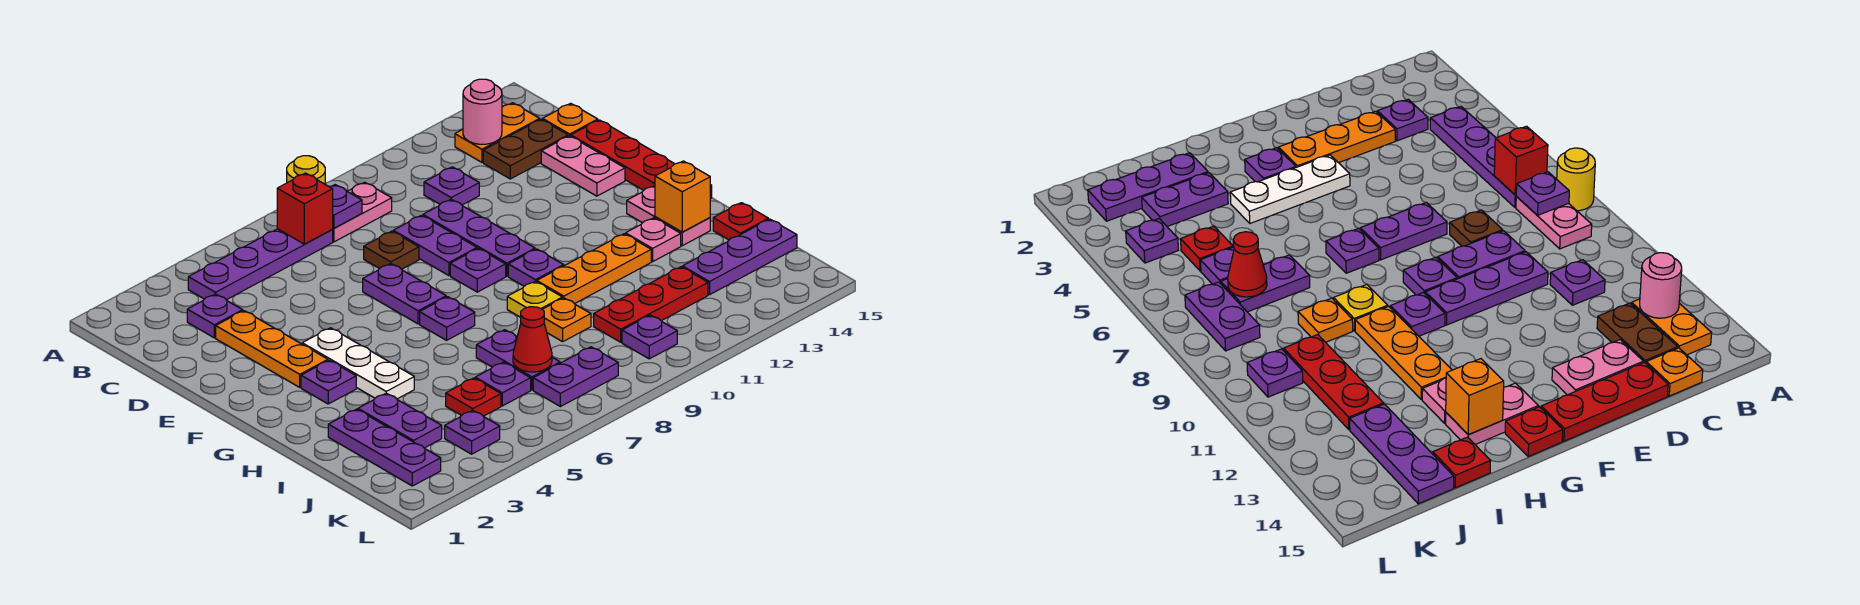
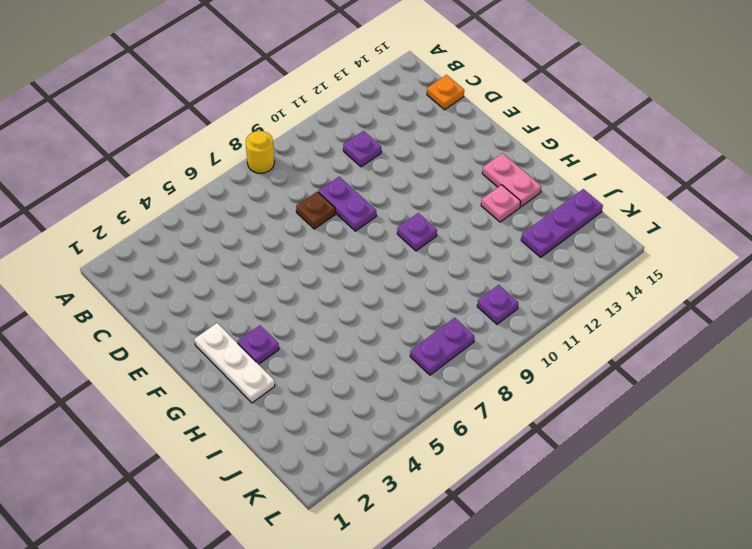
white plate F2:H2 level 1 -> white plate F4:H4 level 1
none -> purple plate B4:B7 level 1
none -> pink plate B8:B9 level 1
none -> orange plate B13:B14 level 1
none -> purple plate C3 level 1

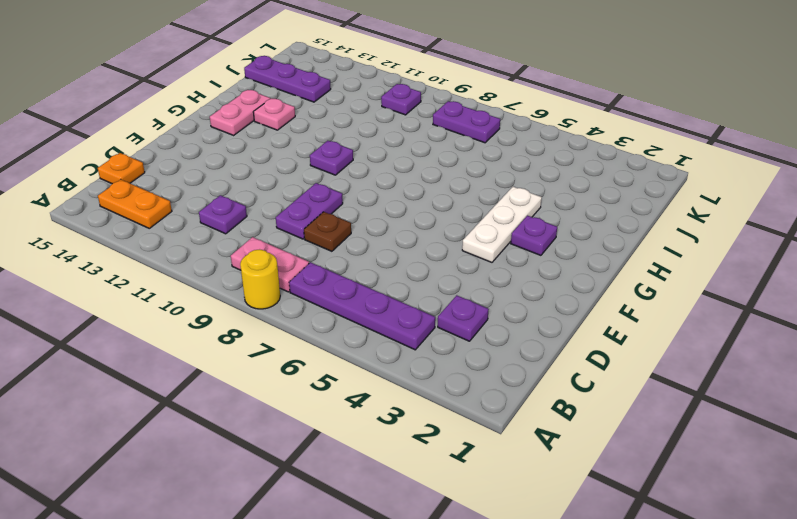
none -> brown plate C13:C14 level 1
none -> orange plate D3:F3 level 1
none -> purple plate D10:F10 level 1
none -> pink plate D14:E14 level 1

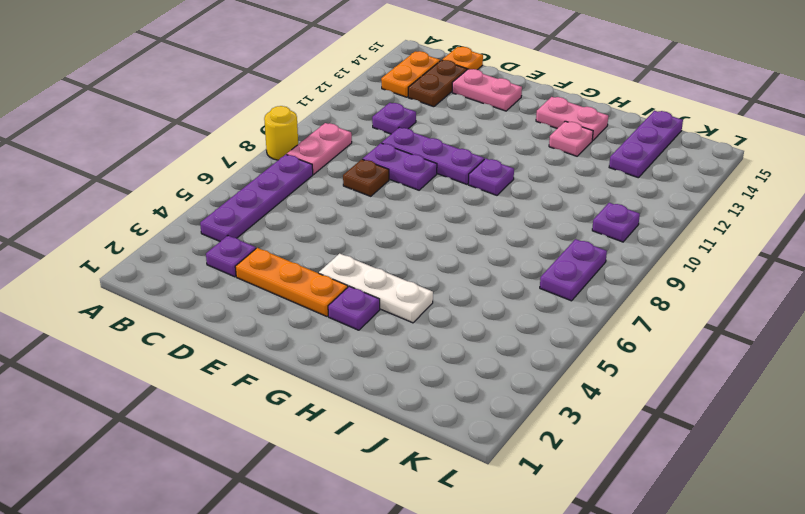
none -> red plate D15:F15 level 1
none -> purple plate E7:F7 level 1
none -> purple plate F9 level 1
none -> purple plate G7 level 1

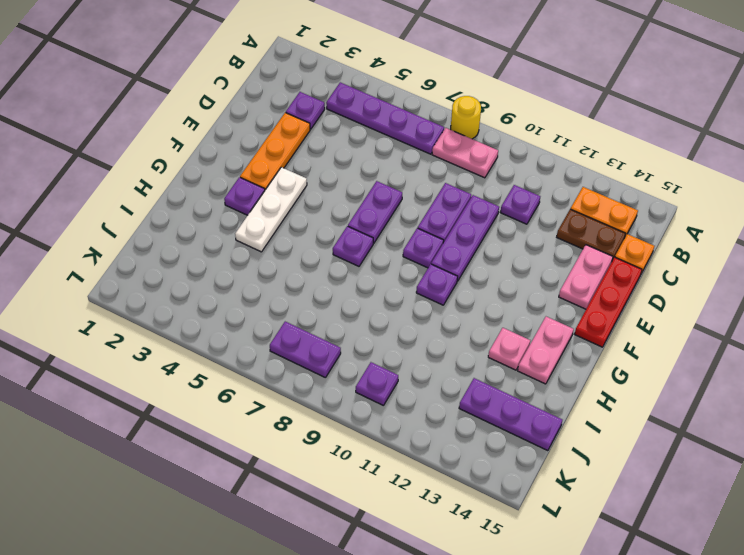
none -> brown plate D8 level 1
none -> red plate G15 level 1
none -> yellow plate H9 level 1
none -> orange plate H10:H12 level 1

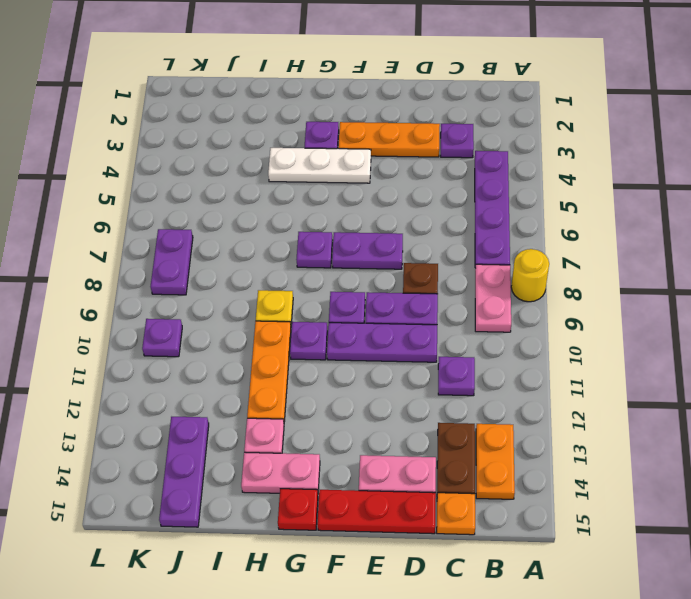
none -> purple plate I2:K2 level 1
none -> purple plate I3:J3 level 1
none -> purple plate I7:J7 level 1
none -> orange plate I9 level 1

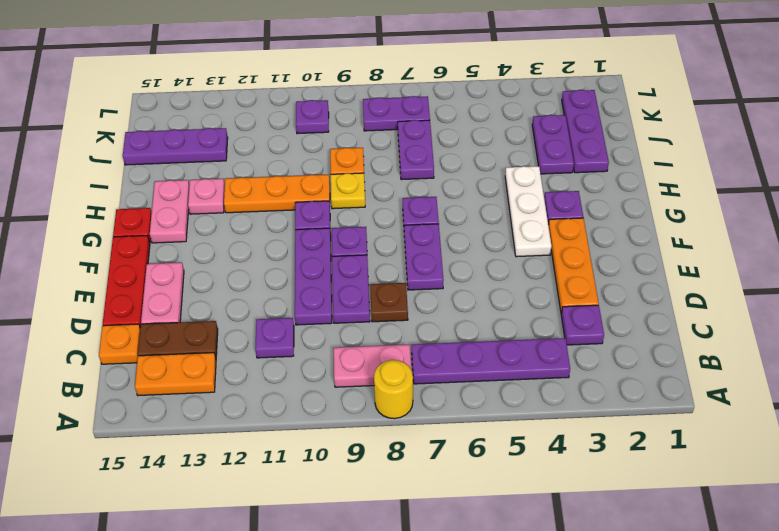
none -> red plate I15 level 1
none -> red plate J5 level 1
none -> purple plate J6 level 1
none -> red plate J10:J12 level 1

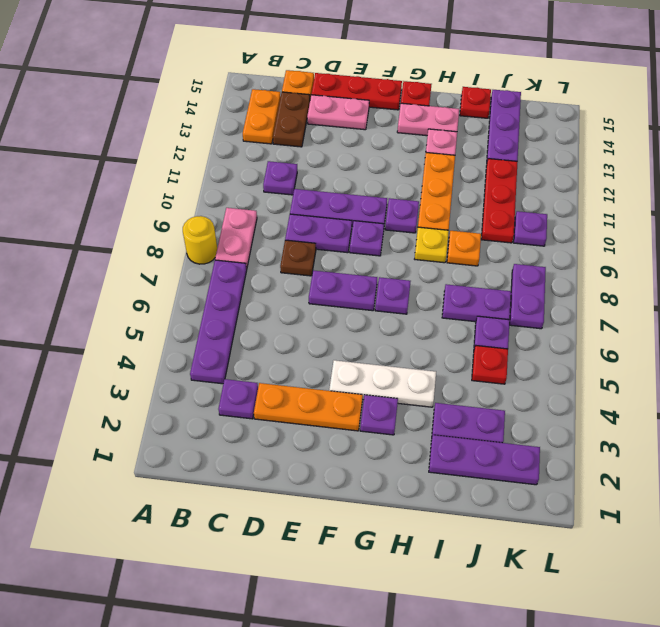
none -> purple plate K4 level 1
none -> red brick B7 level 2
none -> purple plate B8 level 2
none -> pink round brick B13 level 2

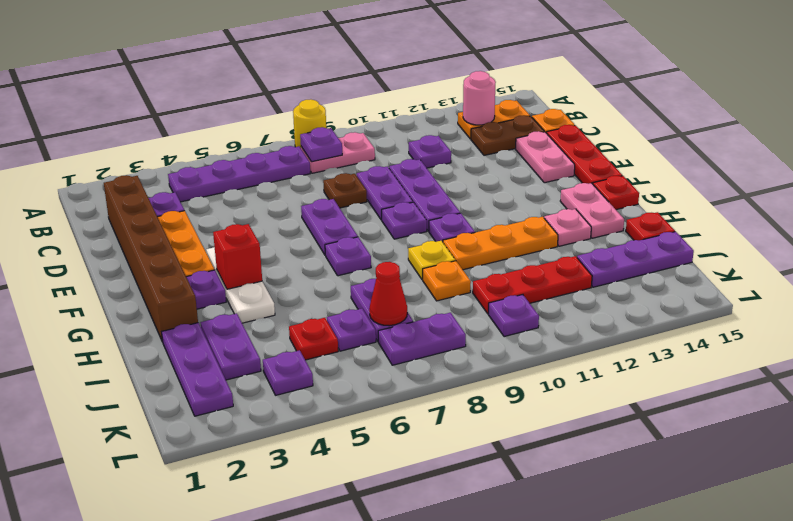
brown brick C2:H2 level 1 -> none
red brick G4 level 2 -> red brick B7 level 2
none -> orange brick H14 level 2

